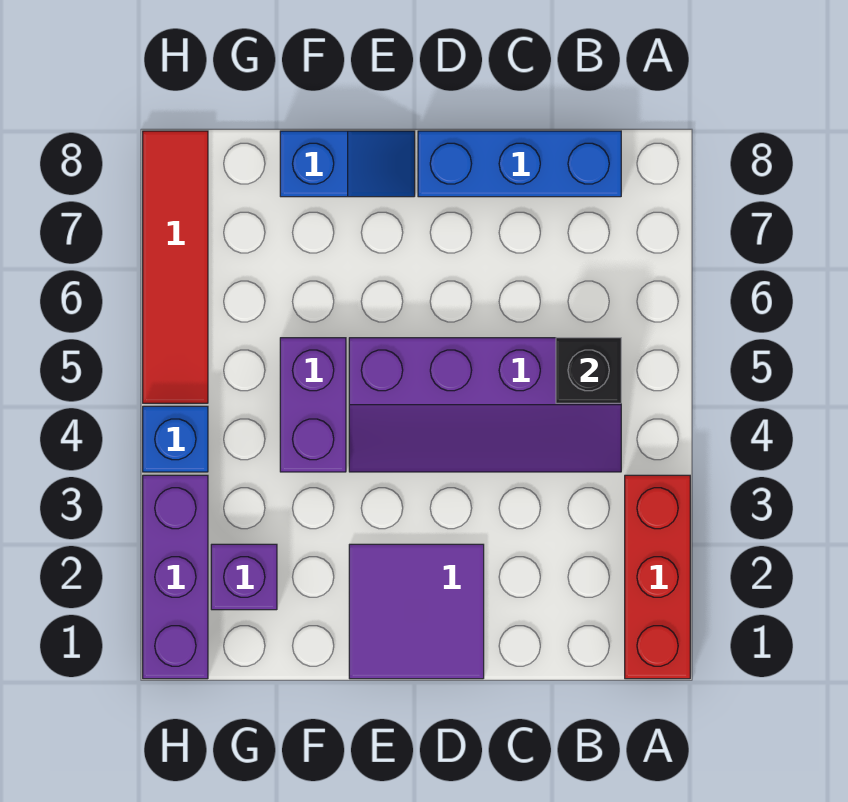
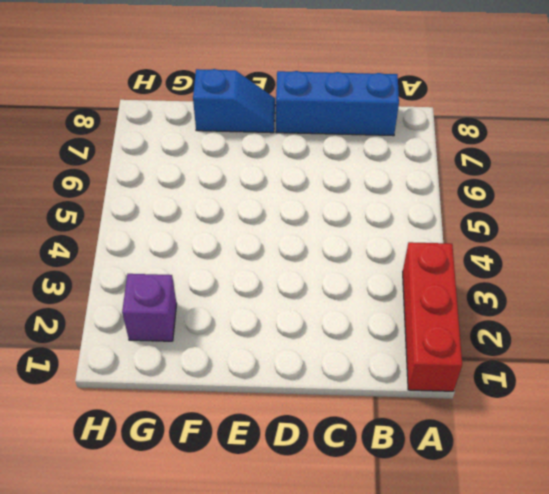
none -> purple slope B4:E5 level 1 top 5
none -> purple tile D1:E2 level 1

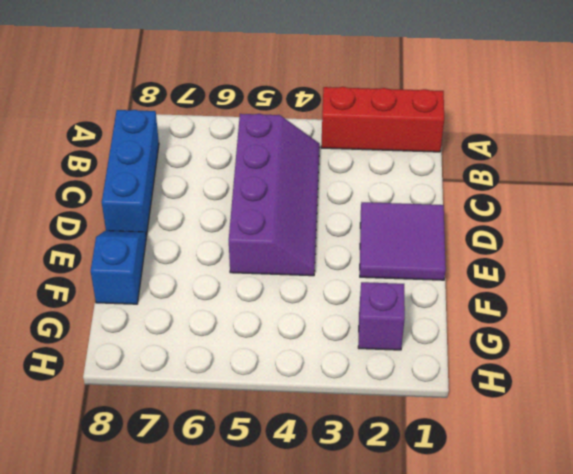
none -> purple brick F4:F5 level 1
none -> purple brick H1:H3 level 1

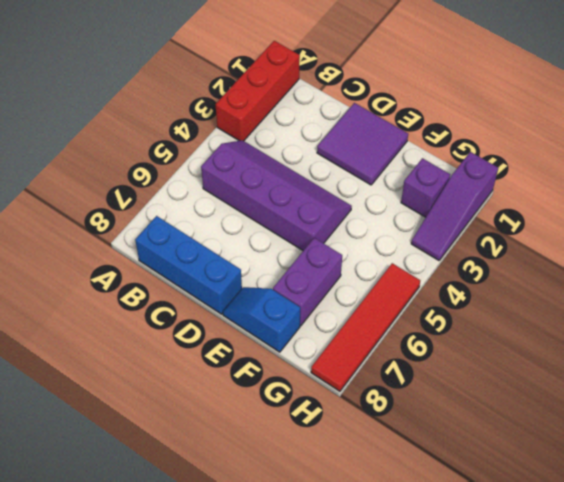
purple brick F6:F7 level 1 -> purple brick F4:F5 level 1
purple slope H1:H3 level 1 top 1 -> purple brick H1:H3 level 1
none -> blue brick H4 level 1
none -> black brick B5 level 2

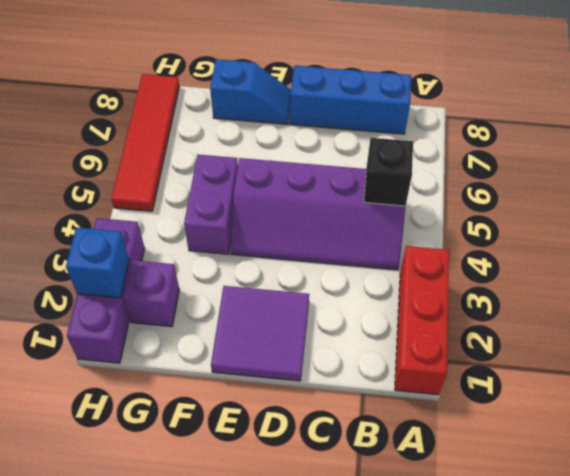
blue brick H2 level 2 -> blue brick H4 level 1

